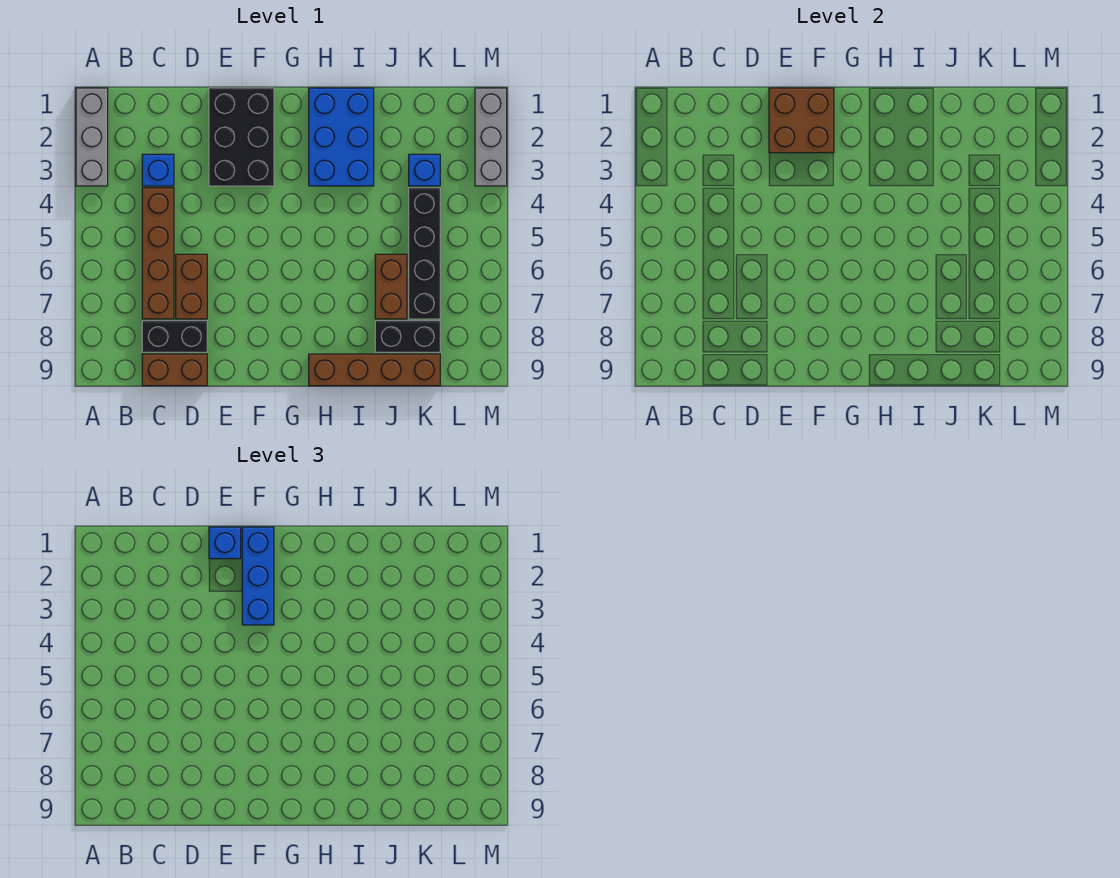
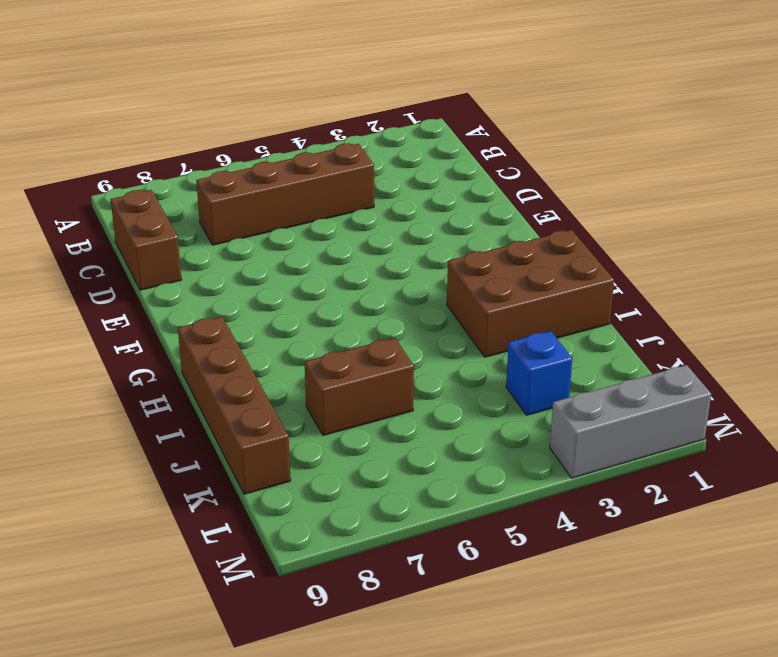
brown brick H1:I3 level 1 -> blue brick H1:I3 level 1
none -> grey brick A1:A3 level 1
none -> blue brick C3 level 1
none -> black brick C8:D8 level 1

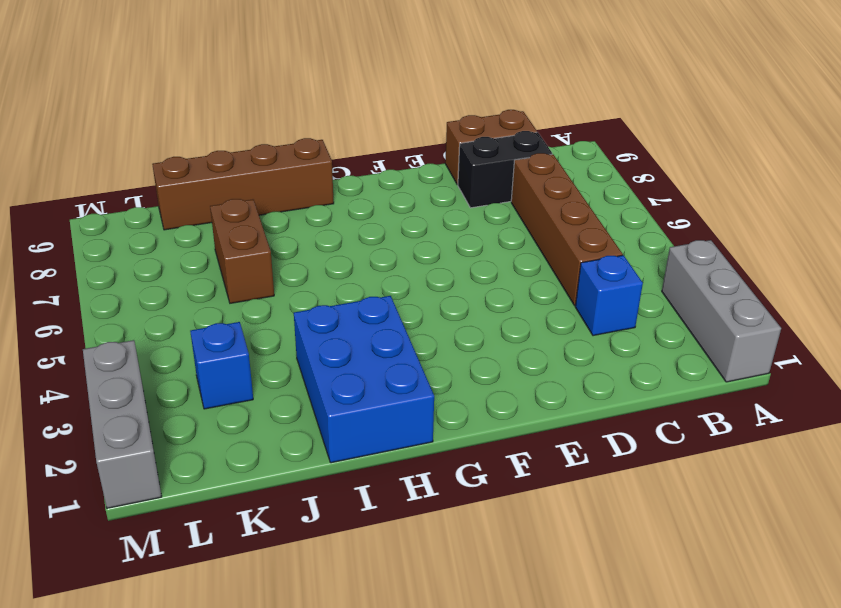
none -> brown brick D6:D7 level 1
none -> black brick E1:F3 level 1
none -> black brick J8:K8 level 1

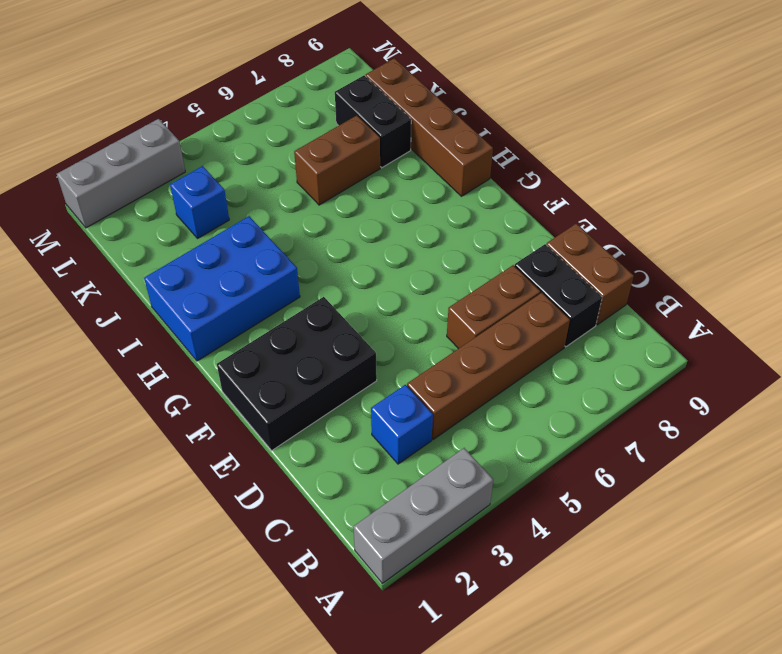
none -> black brick K4:K7 level 1
none -> brown brick E1:F2 level 2
none -> blue brick E1 level 3

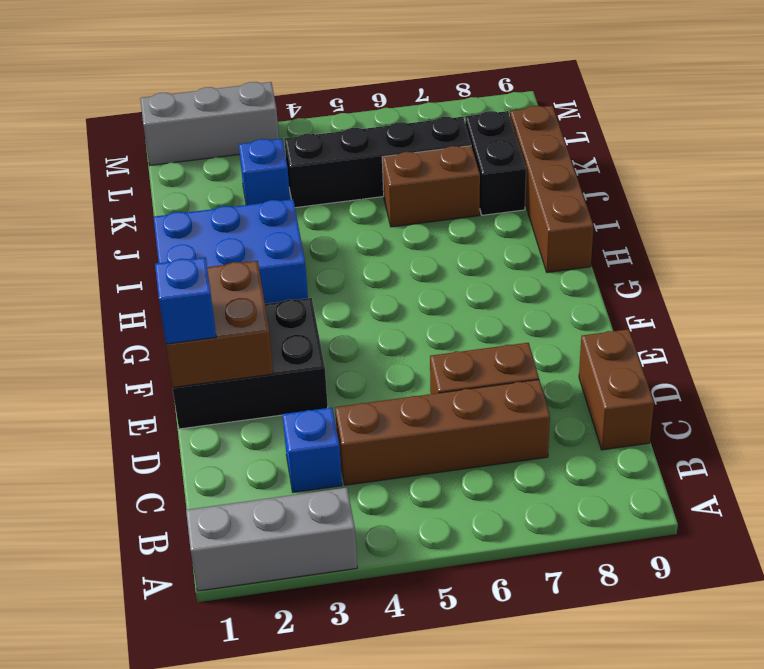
none -> black brick C8:D8 level 1
none -> blue brick F1:F3 level 3

